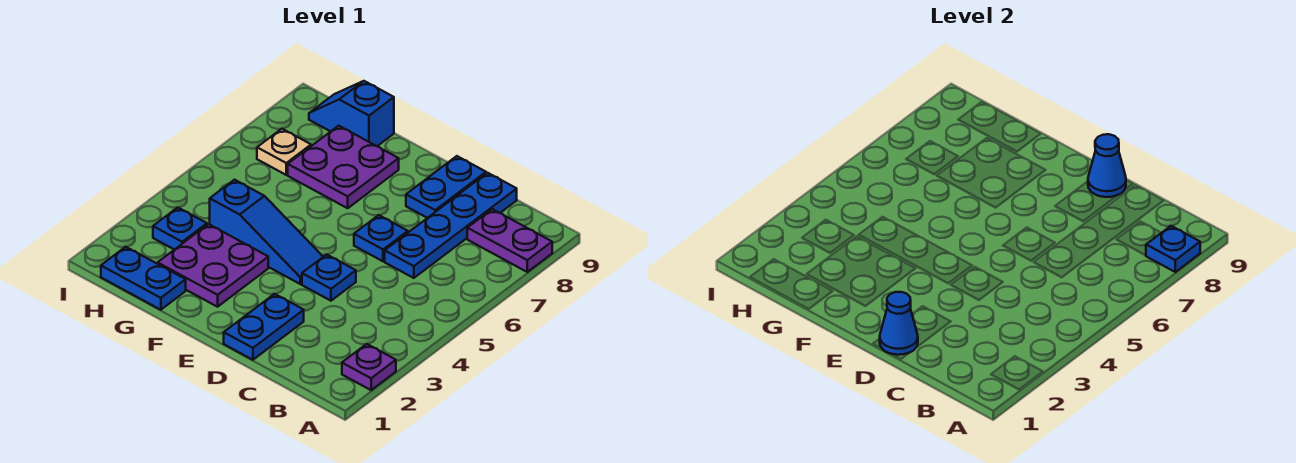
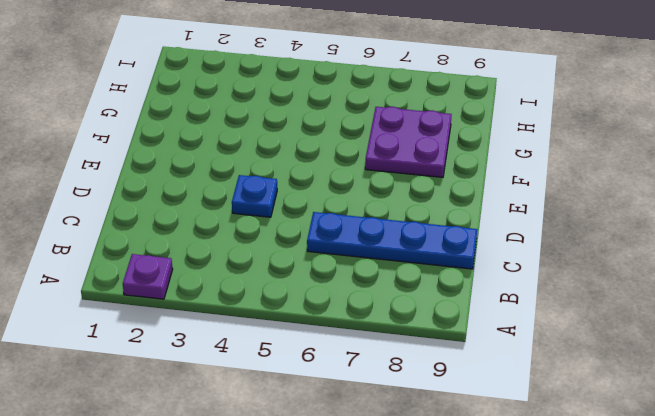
none -> purple plate A8:B8 level 1
none -> blue plate D1:D2 level 1
none -> blue plate D6 level 1

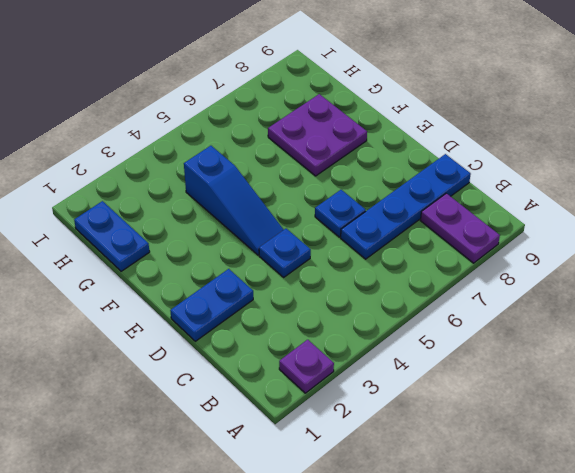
none -> blue plate D8:D9 level 1
none -> purple plate F2:G3 level 1
none -> blue slope G9:H9 level 1 top G

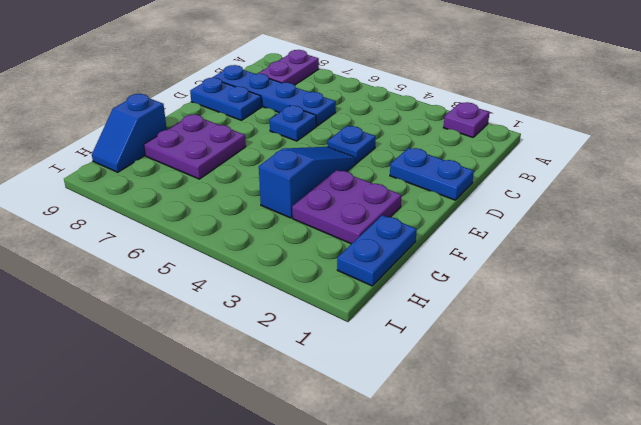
none -> blue plate H3 level 1
none -> tan plate H7 level 1
none -> blue plate A8 level 2

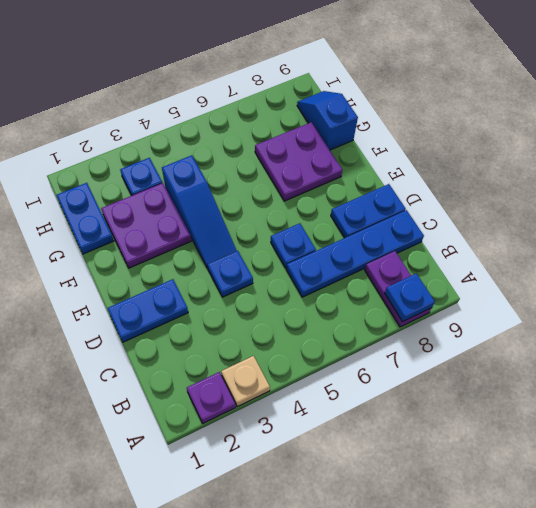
tan plate A3 level 1 -> tan plate H7 level 1
none -> blue cone D1 level 2
none -> blue cone D9 level 2

